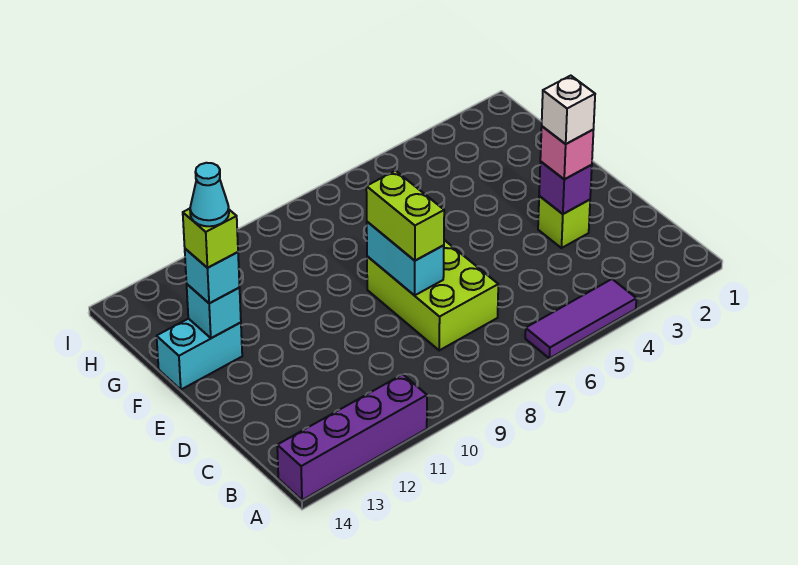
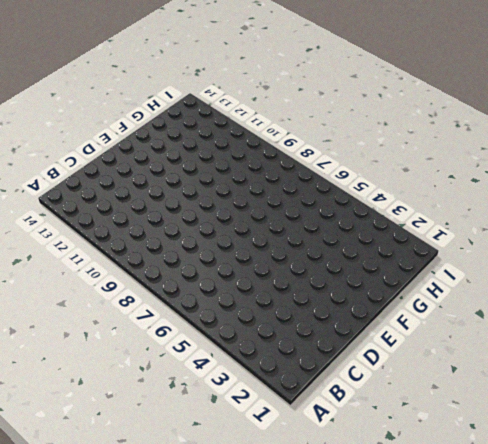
none -> purple tile A4:A6 level 1
none -> purple brick A11:A14 level 1
none -> lime brick C7:E8 level 1

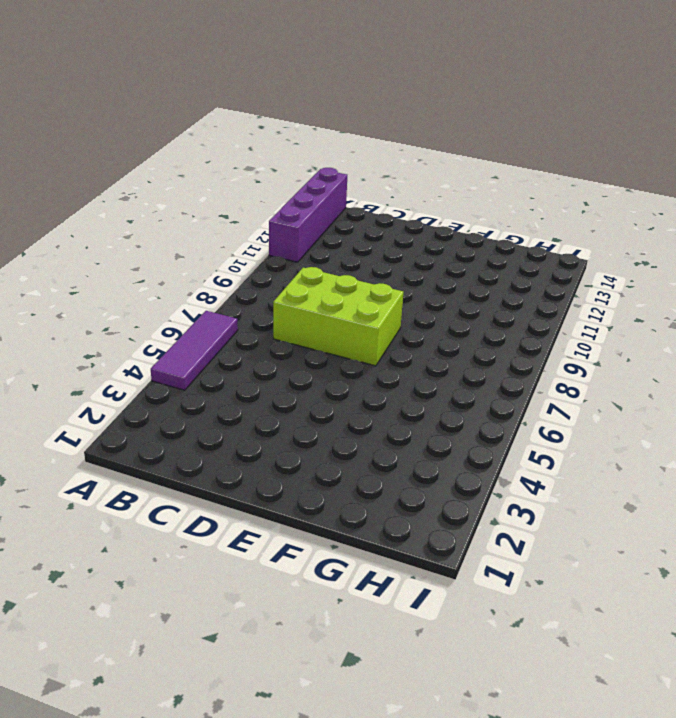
none -> lime brick D3 level 1
none -> cyan brick F13:F14 level 1
none -> purple brick D3 level 2

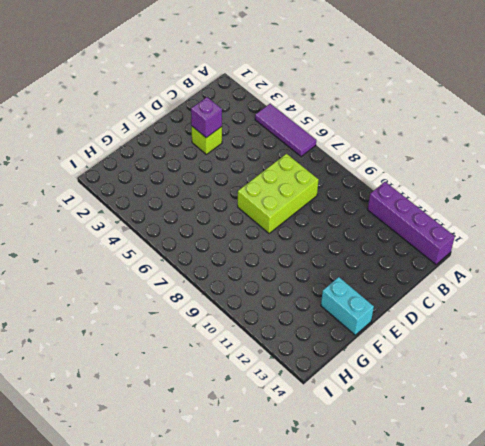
none -> cyan brick D8:E8 level 2
none -> cyan brick F13 level 2
none -> pink brick D3 level 3

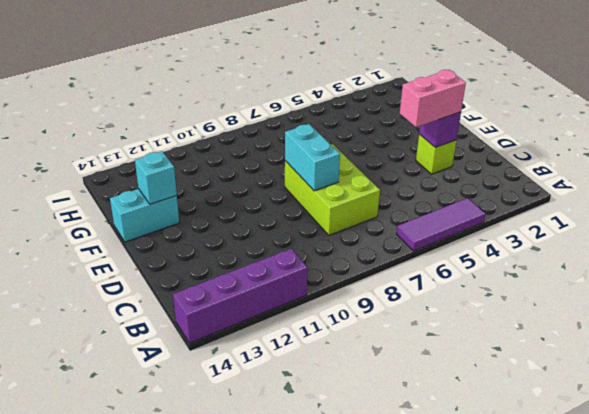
pink brick D3:D4 level 3 -> pink brick D3 level 3
none -> lime brick D8:E8 level 3
none -> cyan brick F13 level 3
none -> white brick D3 level 4

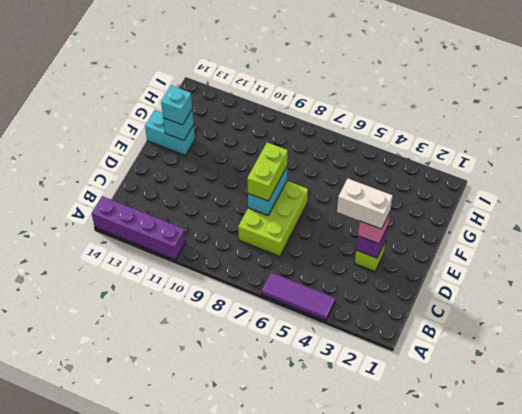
white brick D3:D4 level 4 -> white brick D3 level 4
none -> lime brick F13 level 4
none -> cyan cone F13 level 5

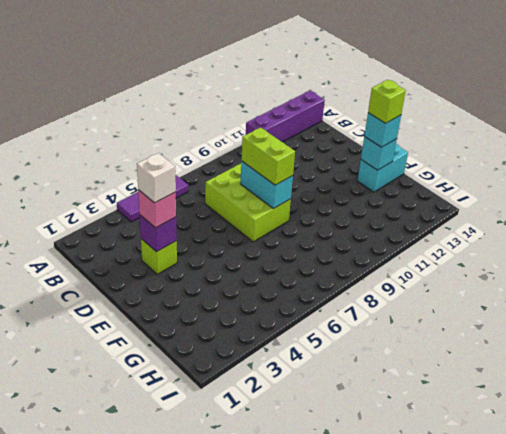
none -> cyan cone F13 level 5

